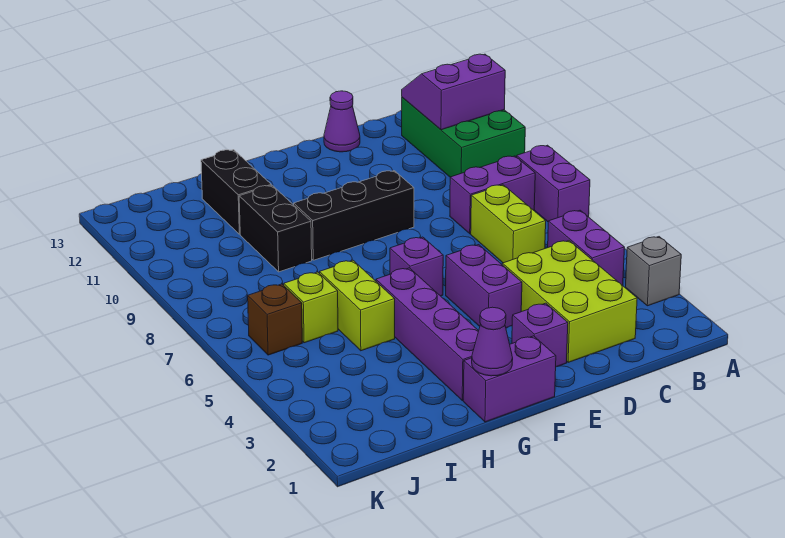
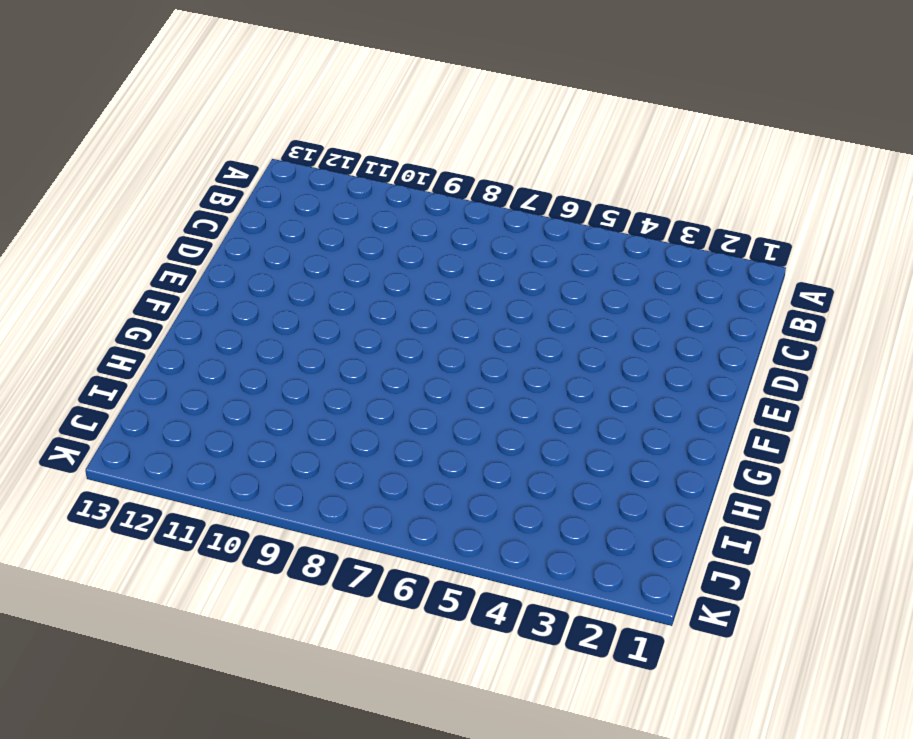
none -> grey brick A3 level 1
none -> purple brick A7:A8 level 1
none -> green brick A10:B12 level 1

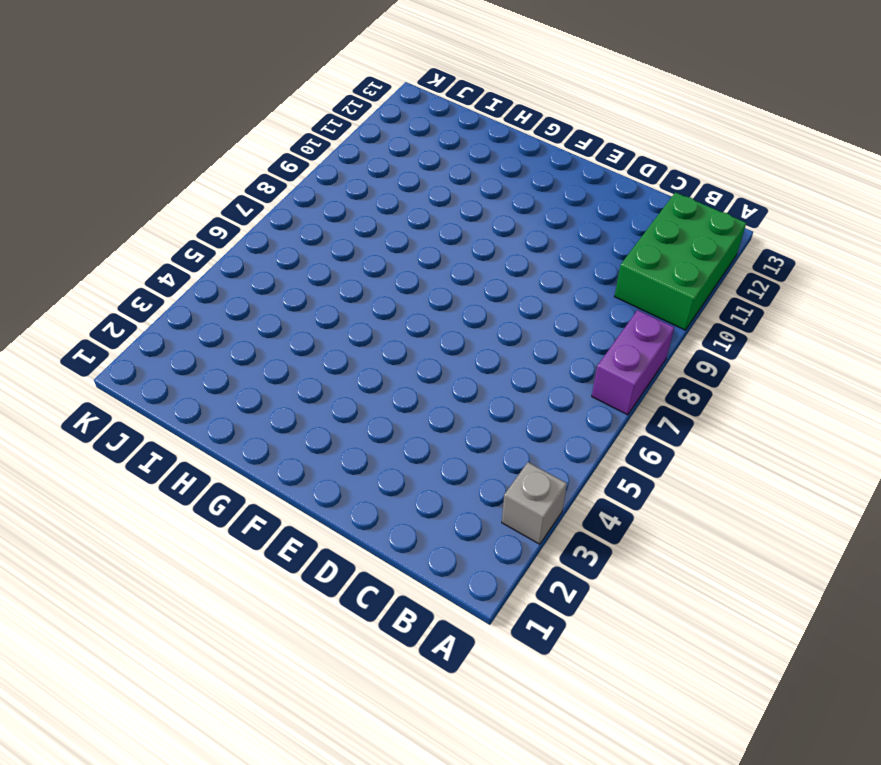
none -> purple brick B4:B5 level 1
none -> purple brick B8:C8 level 1
none -> lime brick C2:D4 level 1

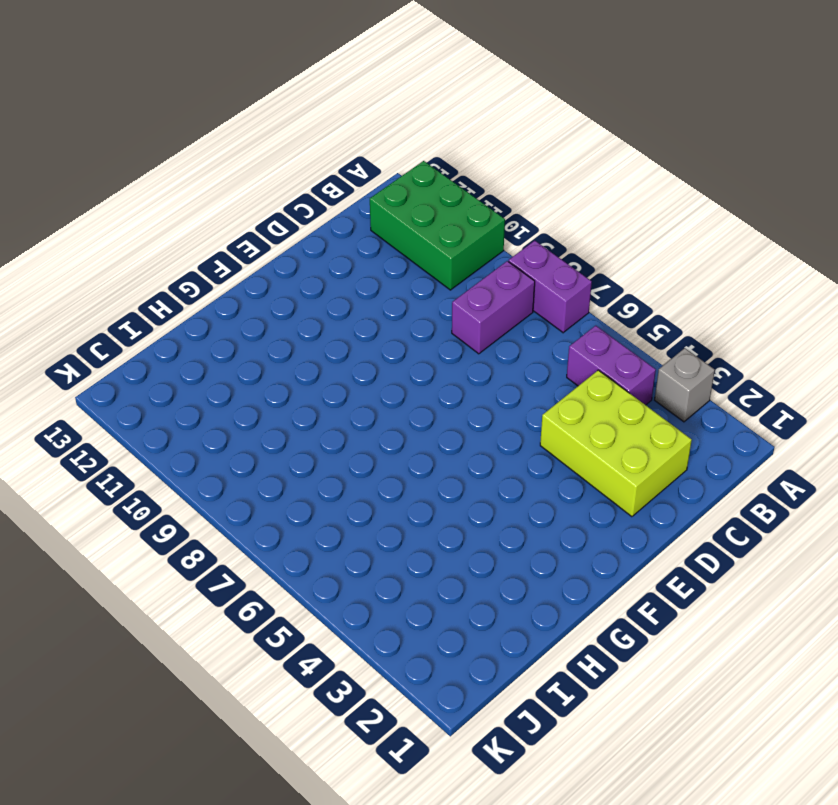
none -> lime brick C6:C7 level 1
none -> purple cone D13 level 1
none -> purple brick E2 level 1

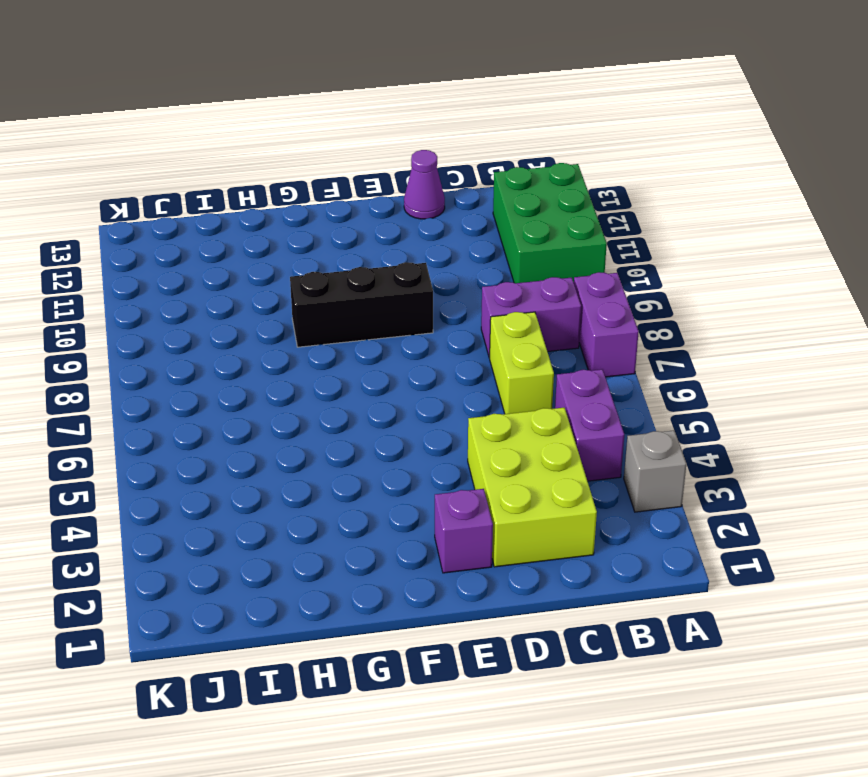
none -> purple brick E4:E5 level 1
none -> purple brick F1:G1 level 1
none -> purple brick F6 level 1

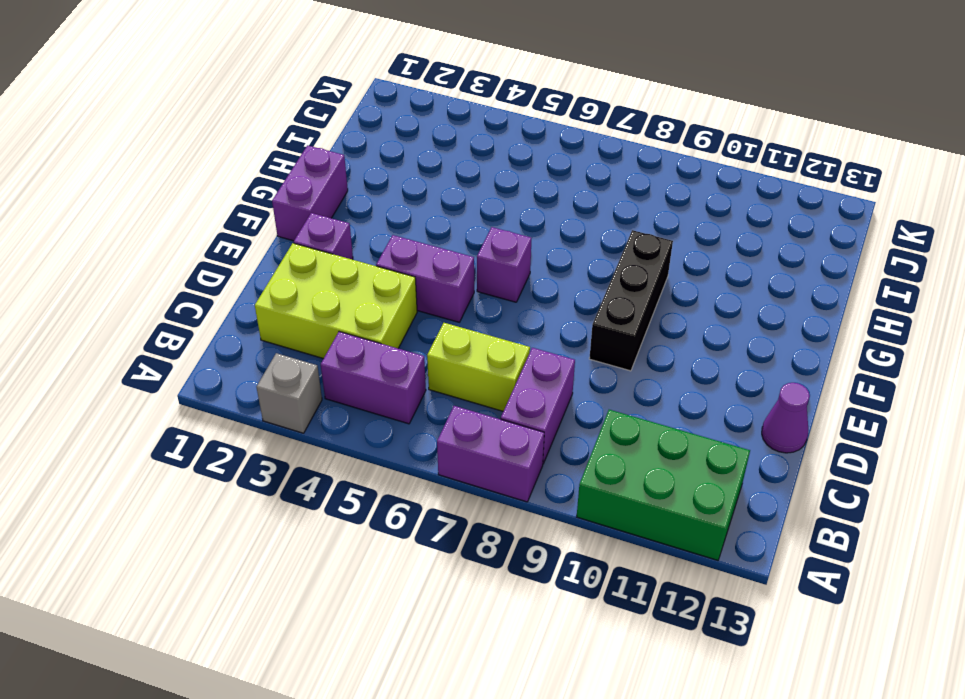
none -> purple brick G2:G5 level 1
none -> lime brick H5:H6 level 1
none -> black brick H9:H10 level 1

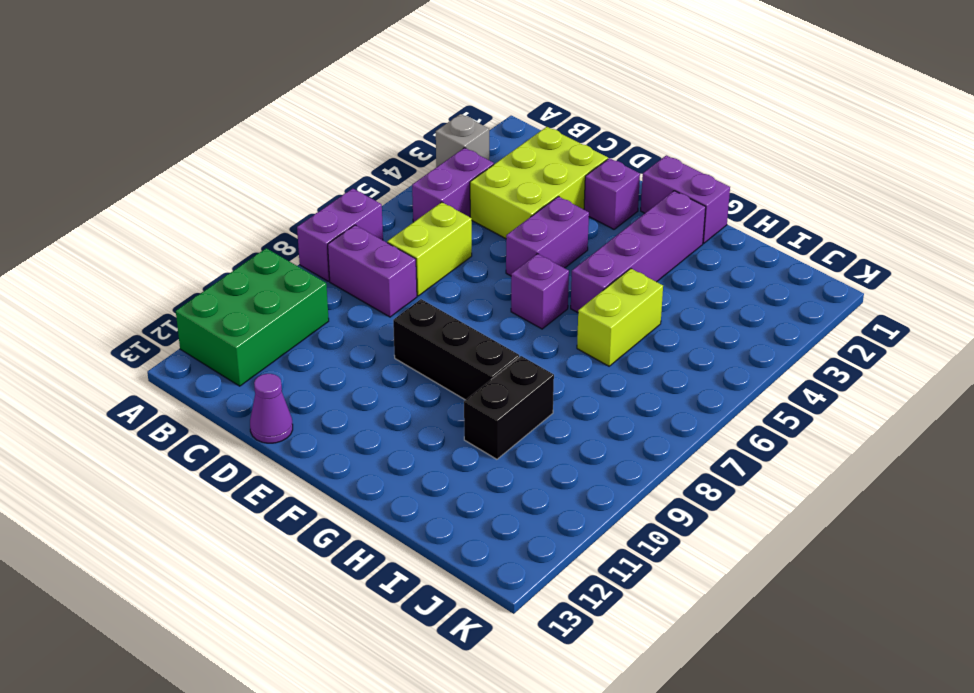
none -> black brick H11:H12 level 1
none -> lime brick I6 level 1
none -> brown brick J6 level 1

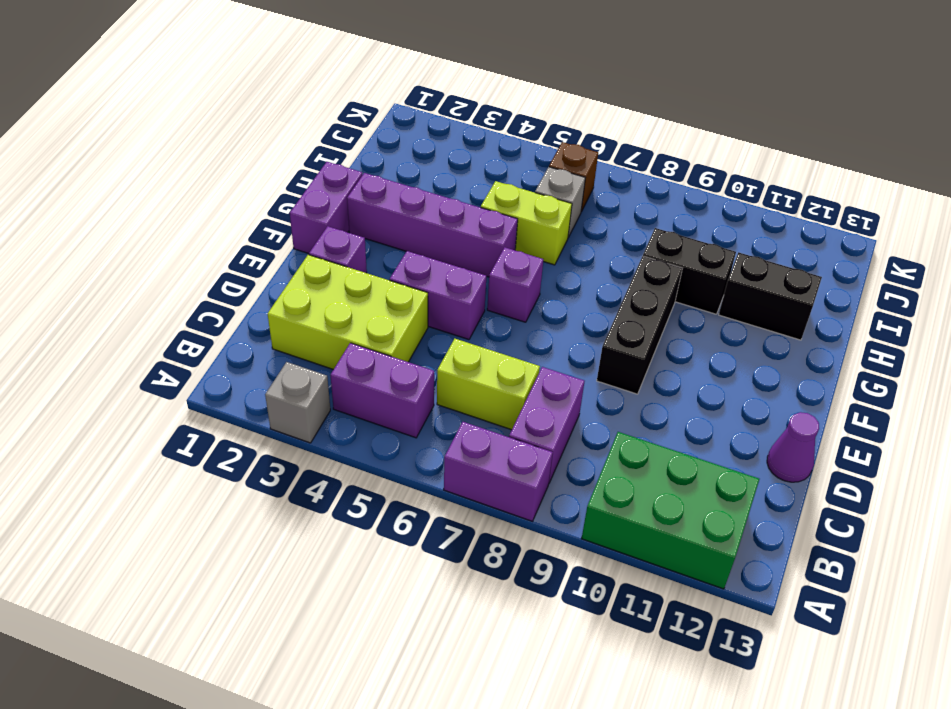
grey brick I6 level 1 -> lime brick I6 level 1
none -> purple slope A11:B12 level 2 top 11
none -> purple cone G1 level 2

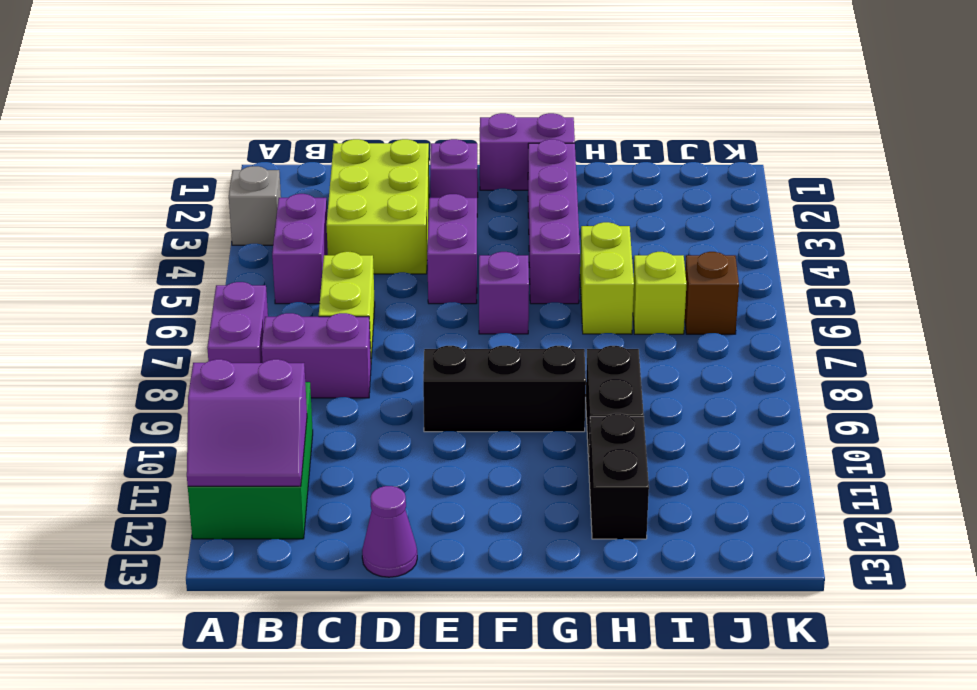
none -> purple cone G1 level 2

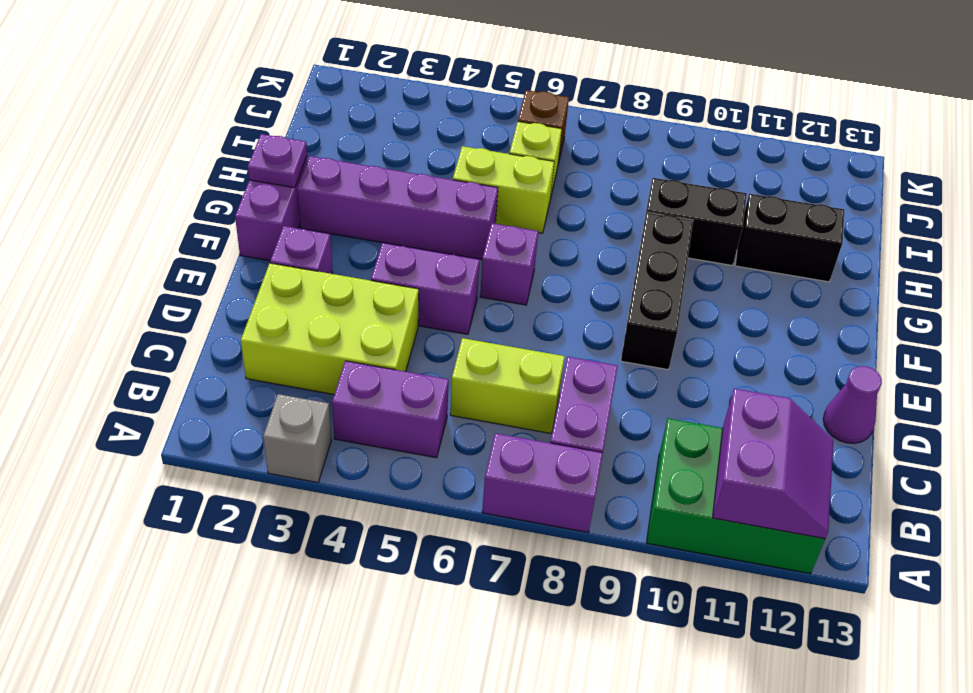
purple plate G1 level 2 -> purple cone G1 level 2

